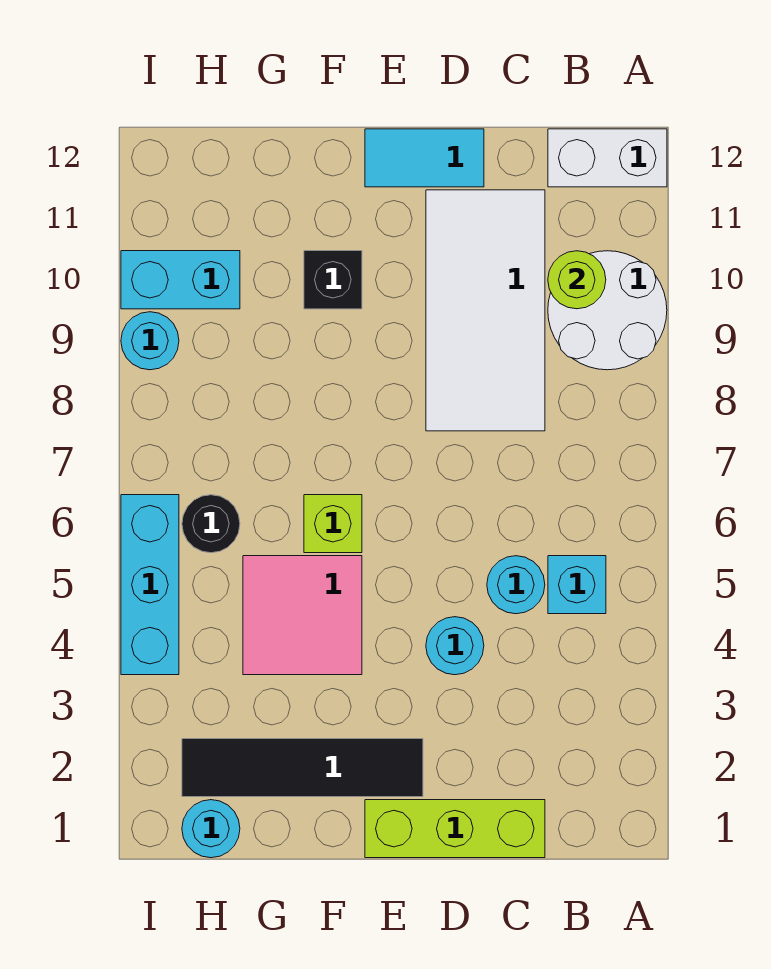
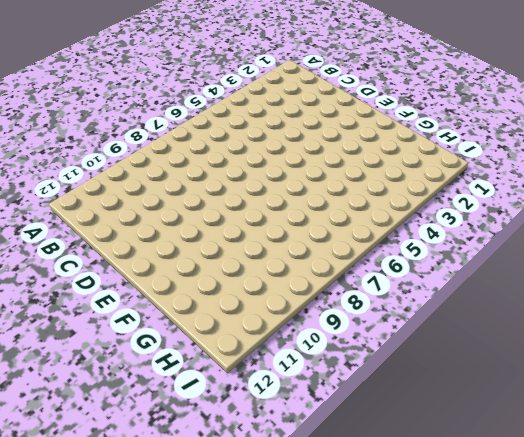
none -> white round brick A9:B10 level 1
none -> white brick A12:B12 level 1
none -> cyan brick B5 level 1

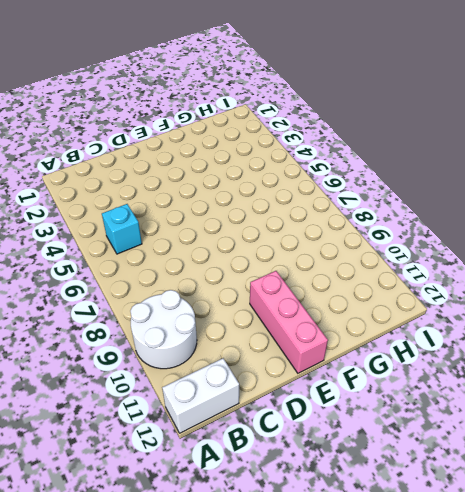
pink brick E10:E12 level 1 -> cyan tile D12:E12 level 1
none -> lime brick C1:E1 level 1
none -> cyan round brick C5 level 1
none -> white tile C8:D11 level 1

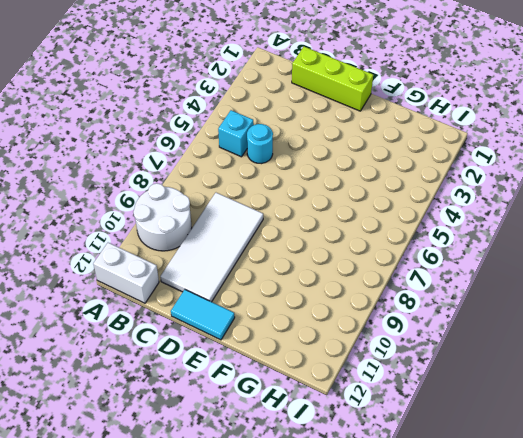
none -> cyan round brick D4 level 1
none -> black tile E2:H2 level 1
none -> pink tile F4:G5 level 1

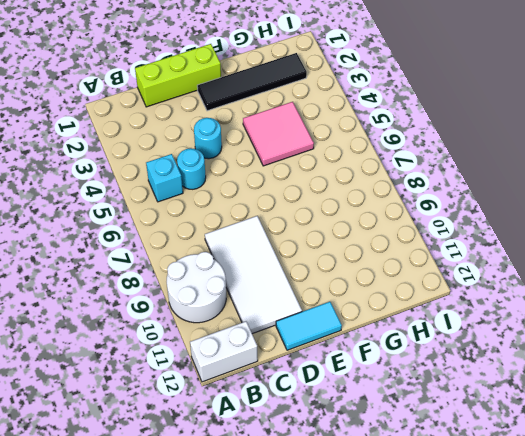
none -> lime brick F6 level 1
none -> black brick F10 level 1
none -> cyan round brick H1 level 1

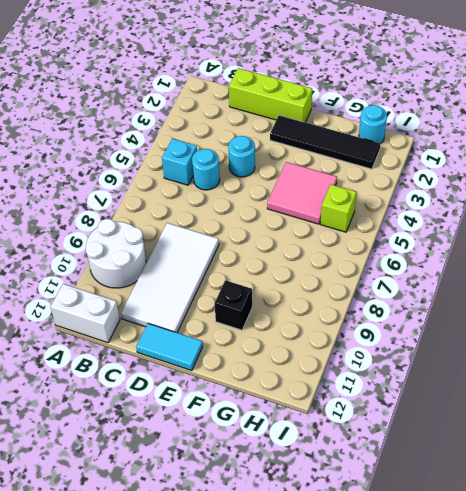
lime brick H5 level 1 -> lime brick F6 level 1
none -> black round brick H6 level 1
none -> cyan brick H10:I10 level 1
none -> cyan brick I4:I6 level 1

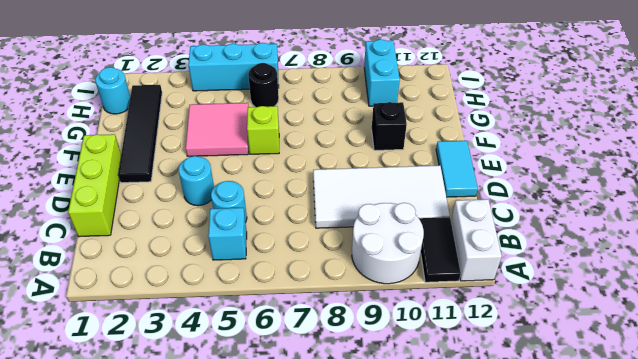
black tile A11:B11 level 1 -> none
none -> cyan round brick I9 level 1
none -> lime round brick B10 level 2

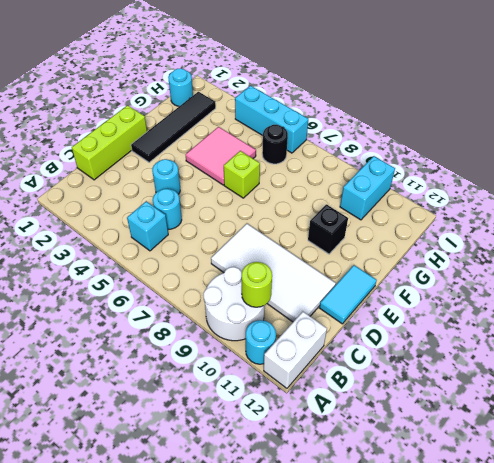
cyan round brick A11 level 1 -> cyan round brick I9 level 1

